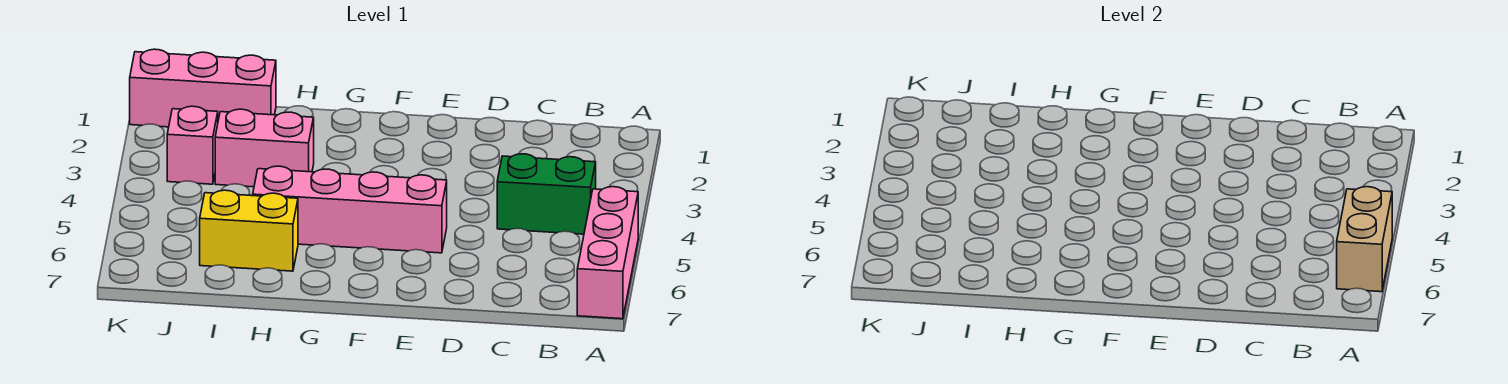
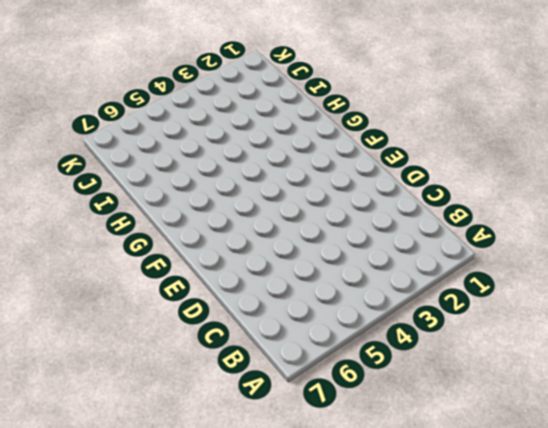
none -> pink brick A5:A7 level 1
none -> green brick B4:C4 level 1

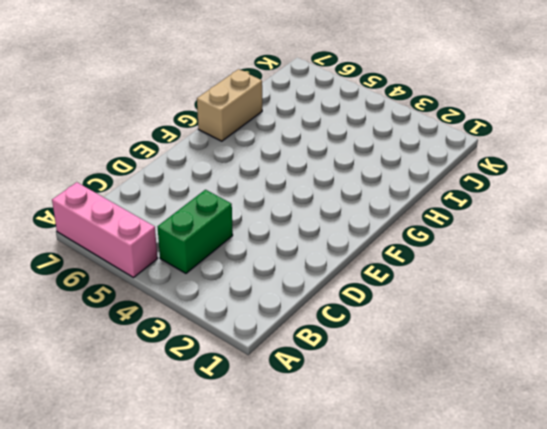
tan brick G7:H7 level 1 -> tan brick A5:A6 level 2
none -> pink brick E5:H5 level 1
none -> pink brick H3:I3 level 1

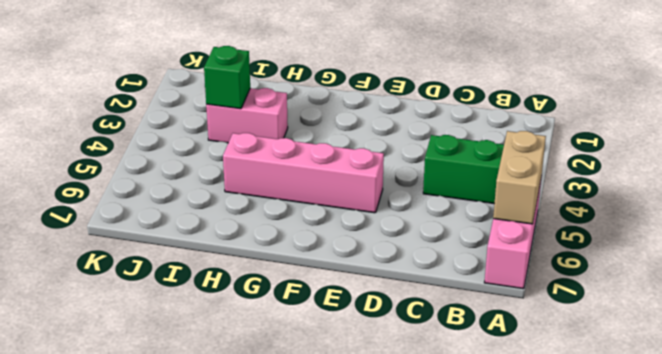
green brick I3 level 2 -> none
none -> yellow brick H6:I6 level 1
none -> pink brick I1:K1 level 1

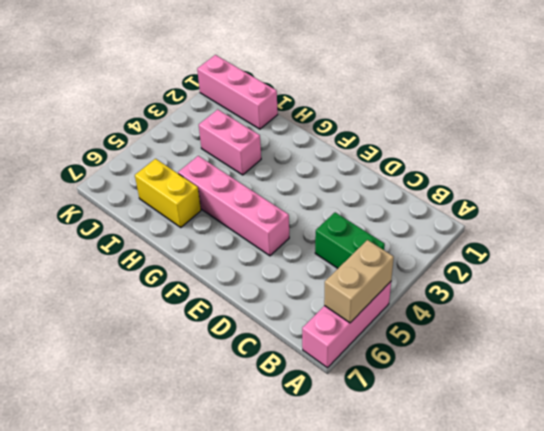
none -> pink brick J3 level 1

